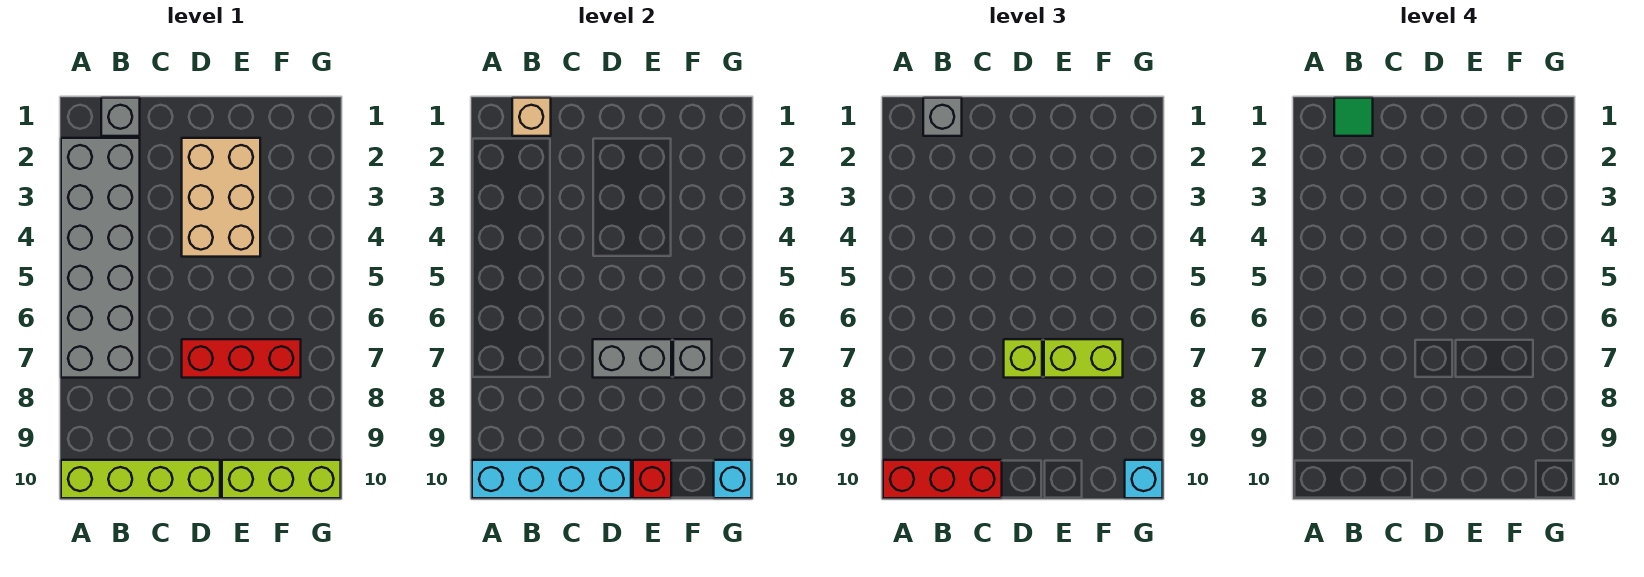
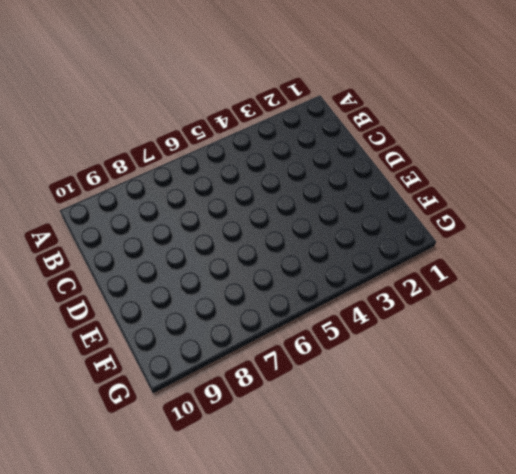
none -> grey brick A2:B7 level 1
none -> lime brick A10:D10 level 1
none -> grey brick B1 level 1

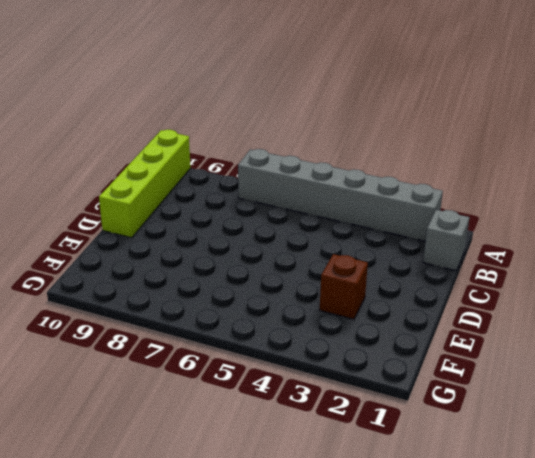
grey brick A2:A7 level 1 -> grey brick A2:B7 level 1
brown brick E3 level 1 -> tan brick D2:E4 level 1
none -> red brick D7:F7 level 1
none -> lime brick E10:G10 level 1
none -> cyan brick A10:D10 level 2

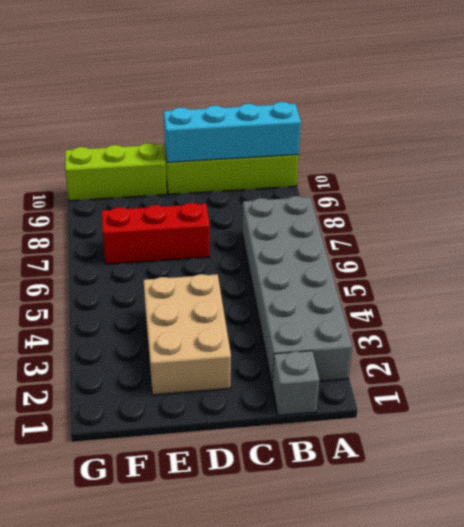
none -> tan brick B1 level 2
none -> grey brick D7:E7 level 2
none -> red brick E10 level 2

